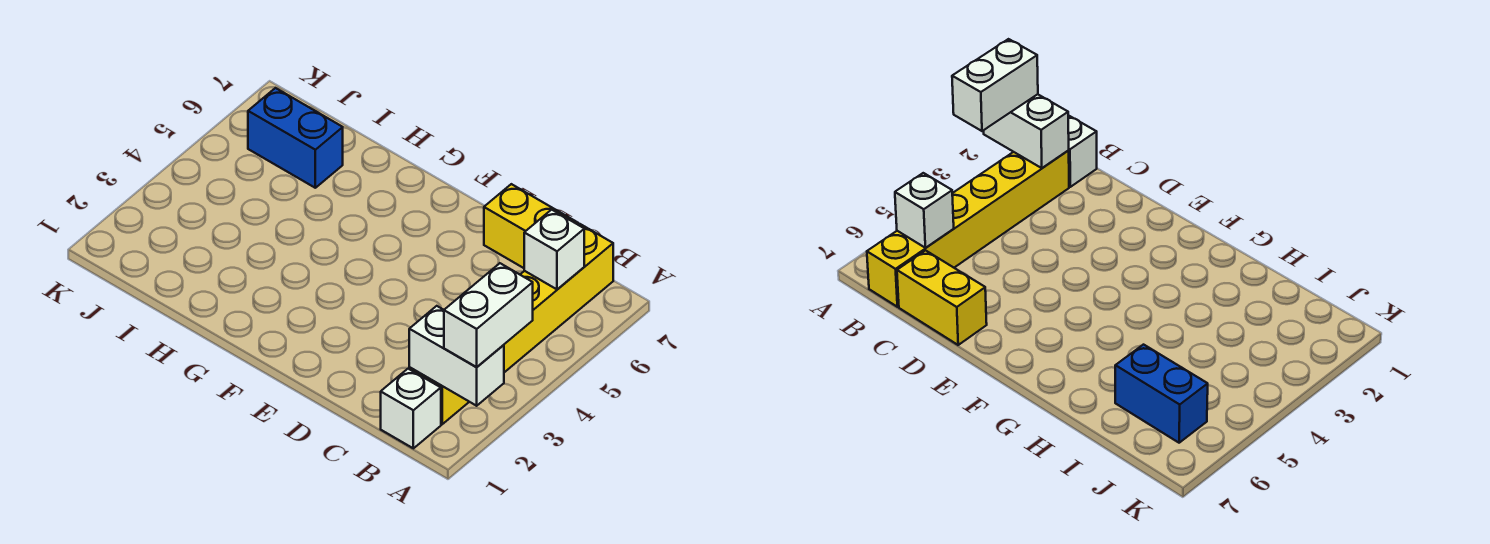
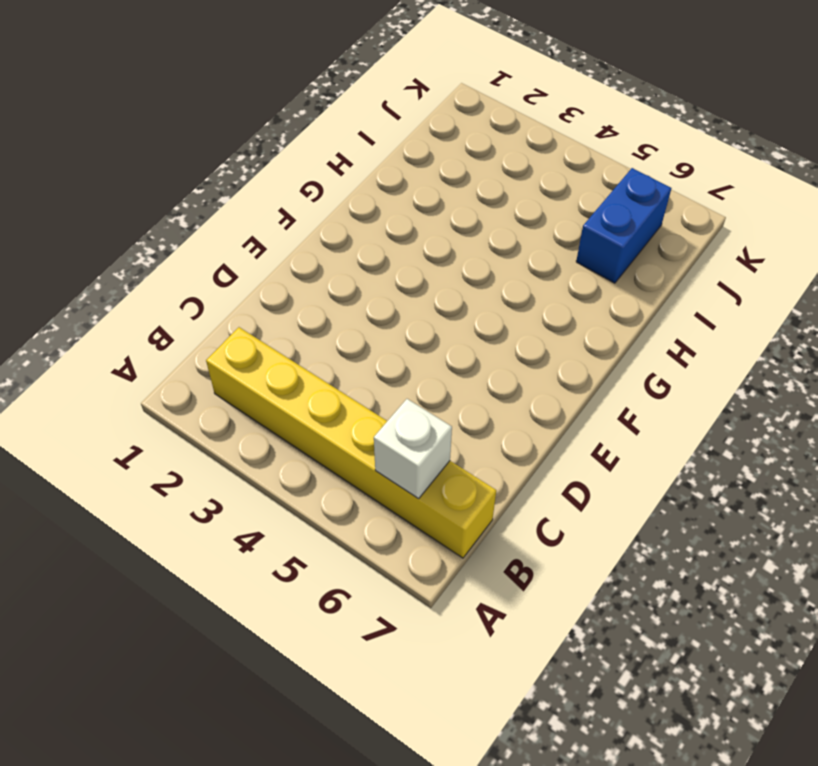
none -> white brick B1 level 1
none -> yellow brick C7:D7 level 1

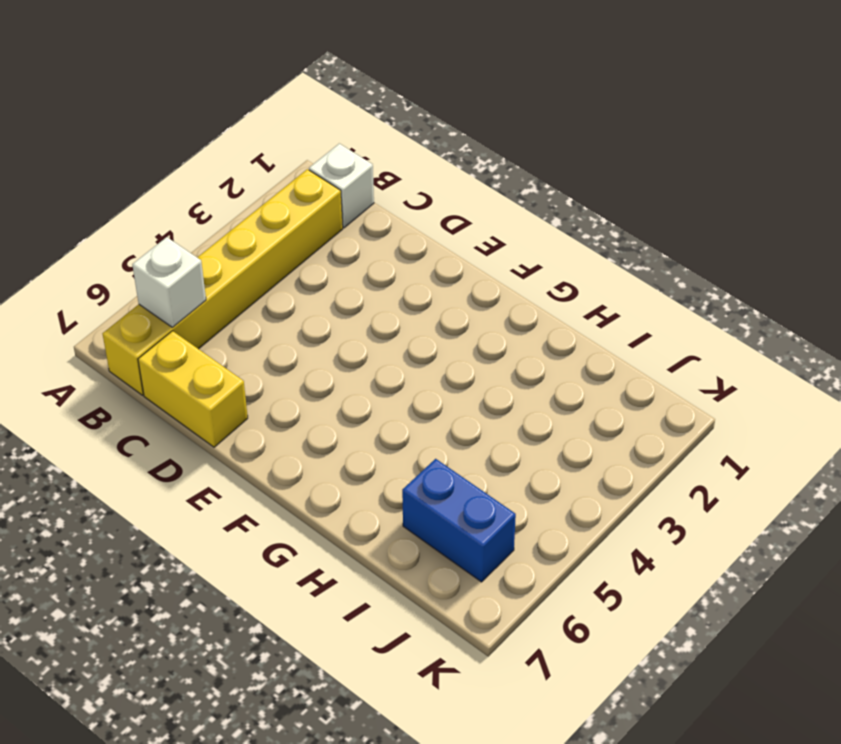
none -> white brick A2:B2 level 2
none -> white brick A2:A3 level 3

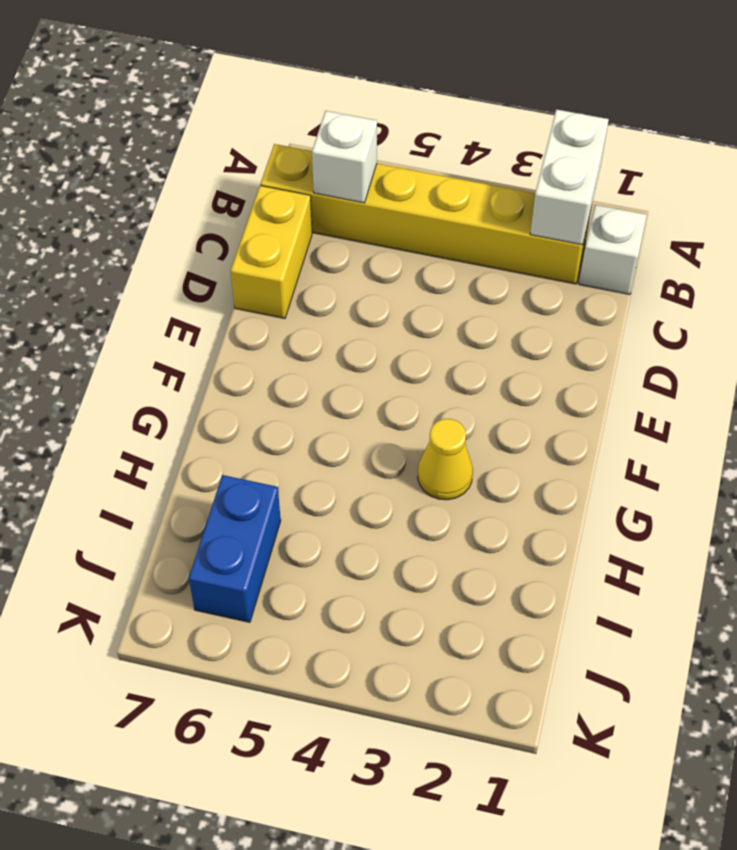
yellow cone G3 level 1 -> none
none -> white brick A2:A3 level 3

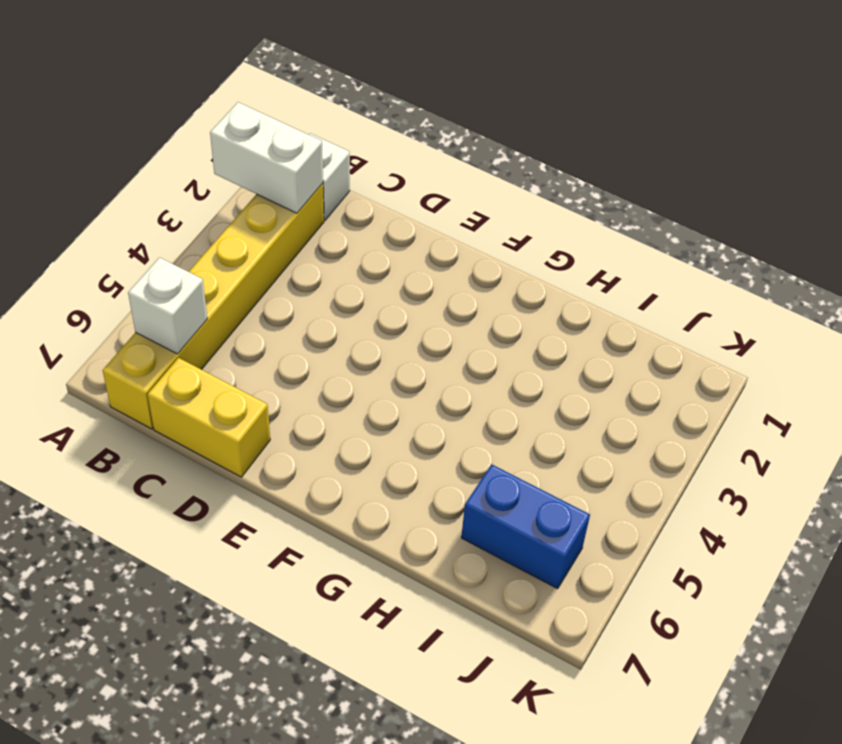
none -> white brick A2:A3 level 3

